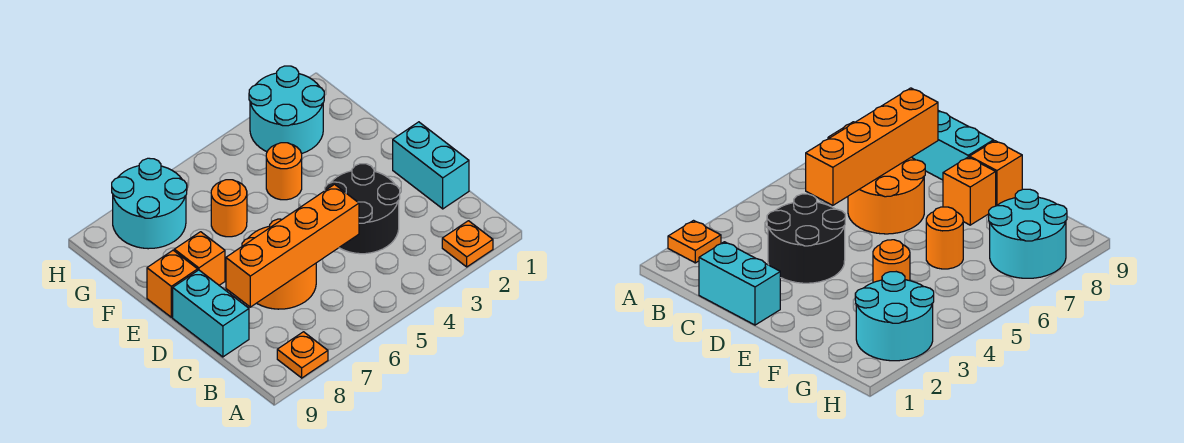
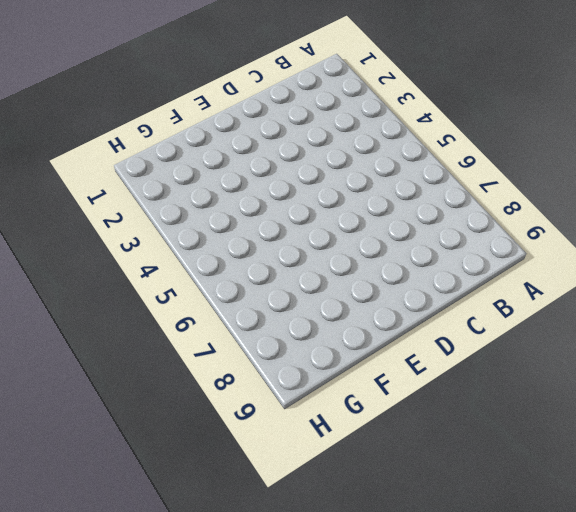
none -> orange plate A2 level 1
none -> orange plate A8 level 1
none -> cyan brick C1:D1 level 1

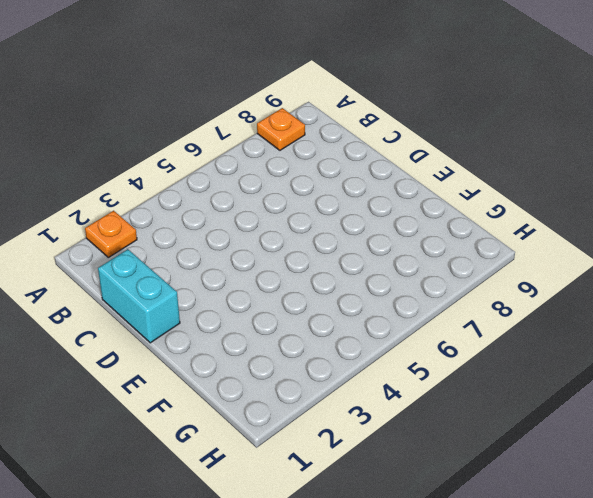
none -> black round brick C3:D4 level 1
none -> orange round brick C6:D7 level 1
none -> cyan brick C9:D9 level 1

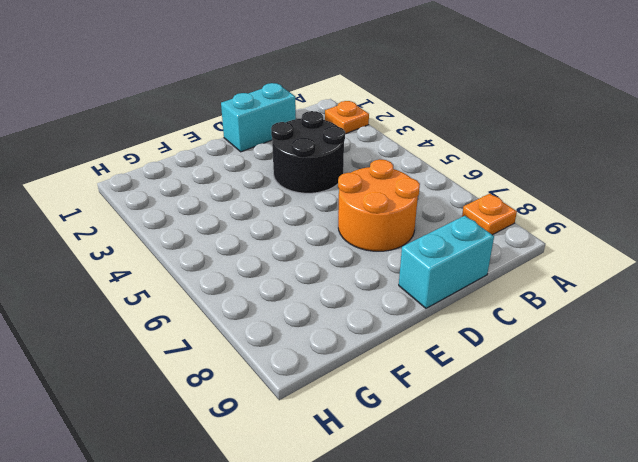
none -> orange brick E8 level 1
none -> orange brick E9 level 1
none -> orange round brick F4 level 1

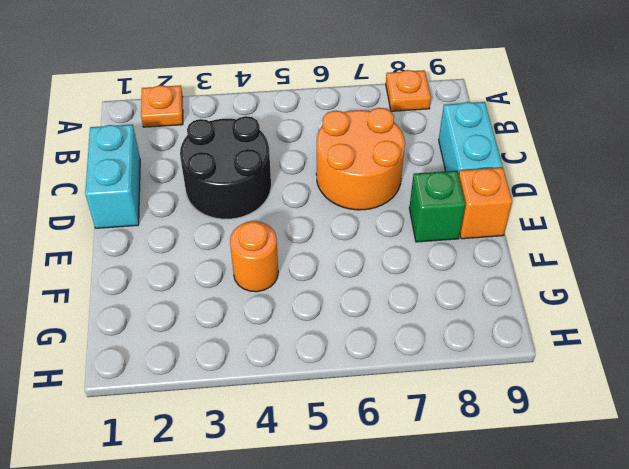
green brick E8 level 1 -> orange brick E8 level 1
none -> orange round brick F6 level 1
none -> cyan round brick G2:H3 level 1
none -> cyan round brick G7:H8 level 1

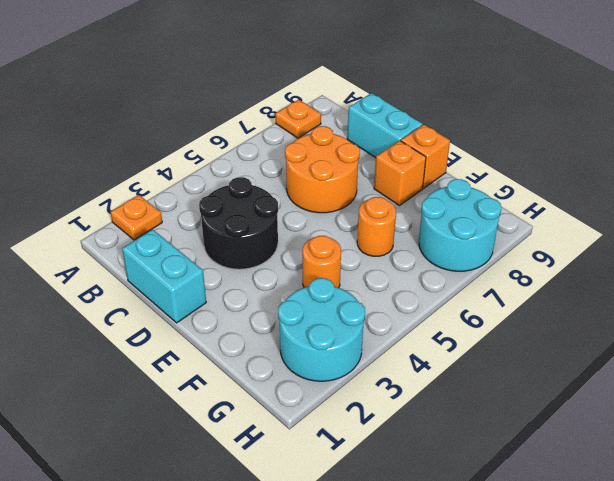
none -> orange brick C5:C8 level 2

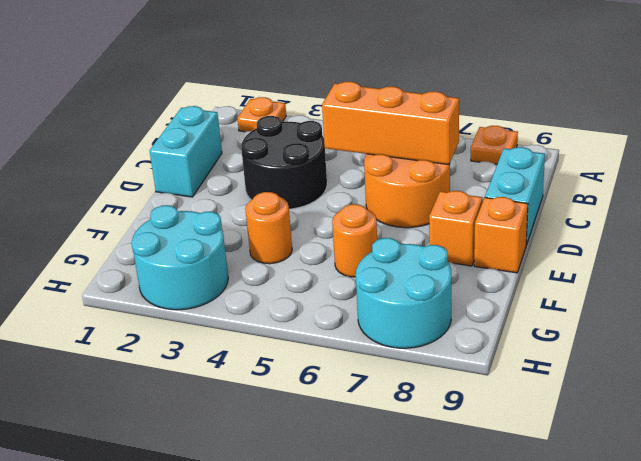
orange brick C5:C7 level 2 -> orange brick C5:C8 level 2

